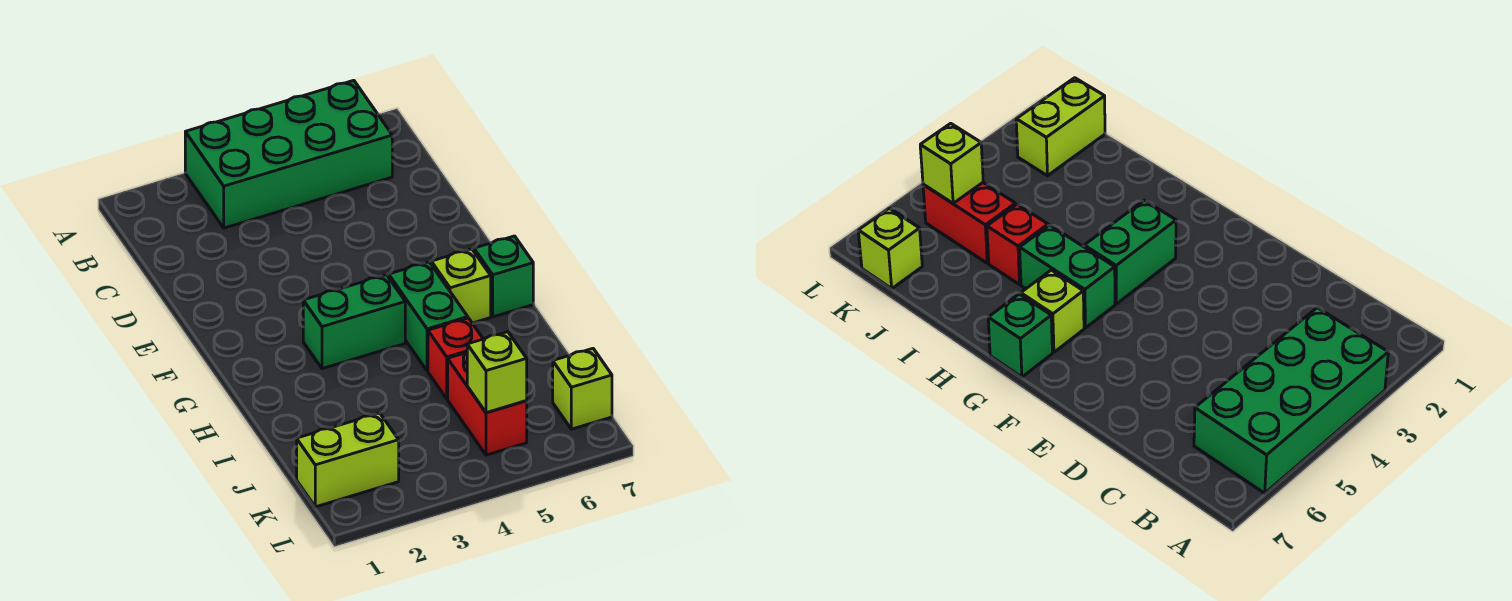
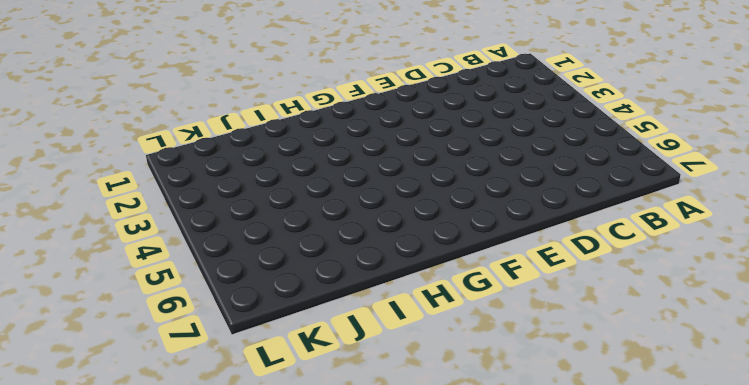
none -> green brick A3:B6 level 1
none -> green brick G3:G4 level 1

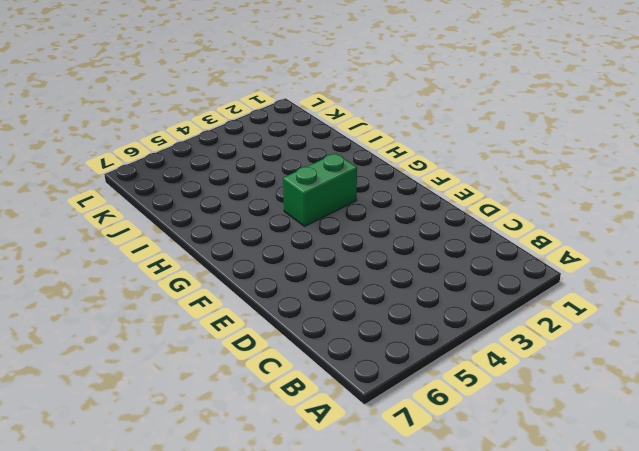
none -> green brick A3:B6 level 1
none -> green brick G5:H5 level 1

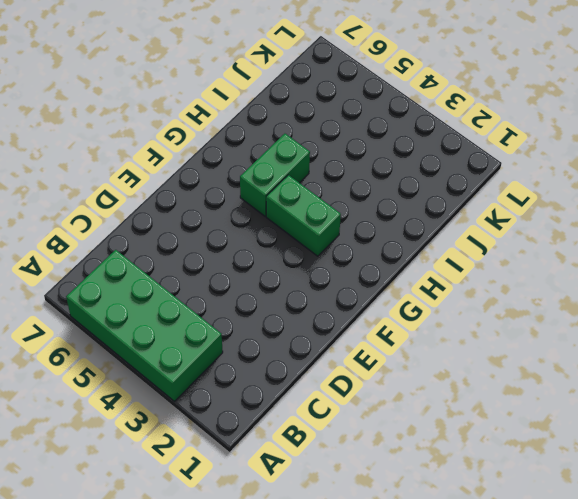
none -> lime brick G6 level 1
none -> green brick G7 level 1

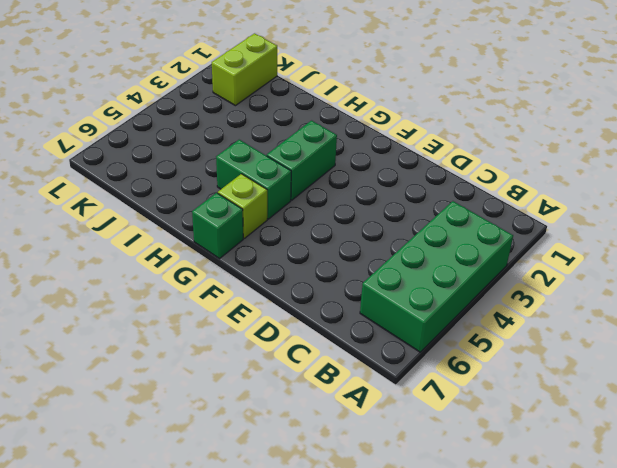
none -> red brick I5 level 1
none -> red brick J5:K5 level 1

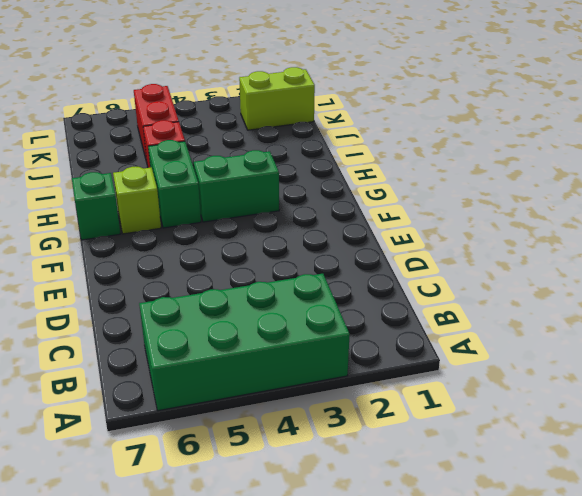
none -> lime brick K7 level 1
none -> lime brick K5 level 2

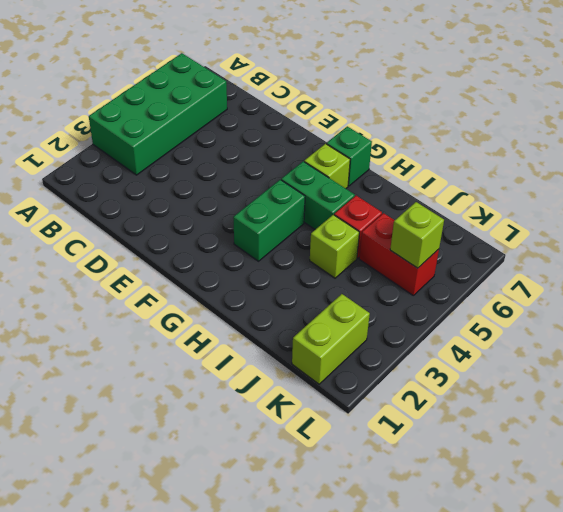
lime brick I4 level 1 -> lime brick K7 level 1

